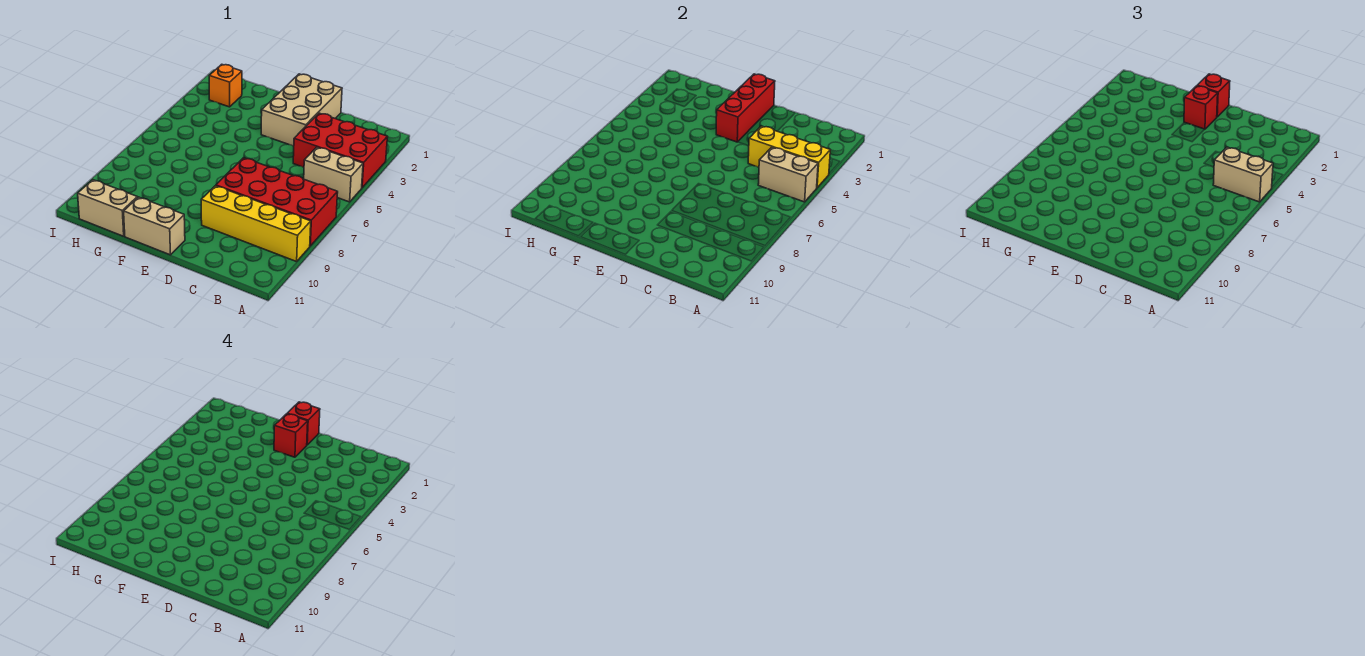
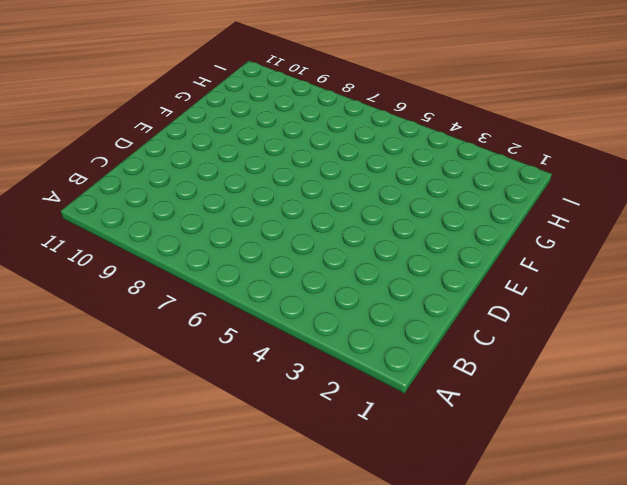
none -> red brick A3:C4 level 1
none -> tan brick A5:B5 level 1
none -> red brick A7:D8 level 1

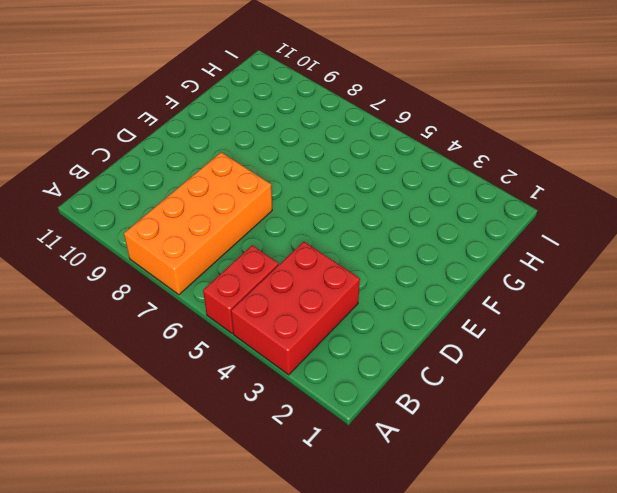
red brick A5:B5 level 1 -> tan brick A5:B5 level 1
orange brick A7:D8 level 1 -> red brick A7:D8 level 1
none -> yellow brick A9:D9 level 1
none -> tan brick D1:E3 level 1
none -> tan brick E11:F11 level 1

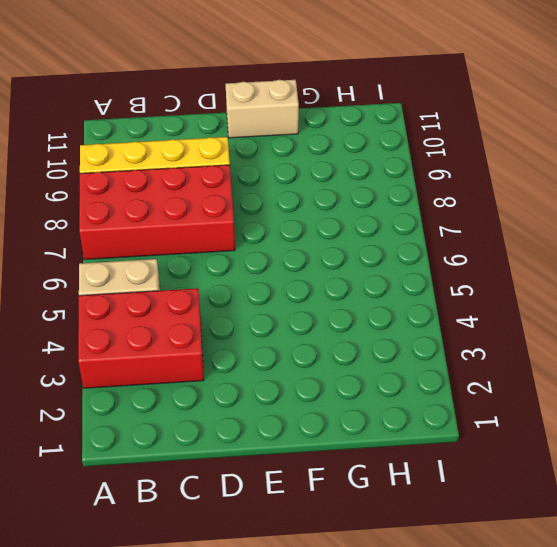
none -> tan brick D1:E3 level 1
none -> tan brick G11:H11 level 1
none -> orange brick H2 level 1

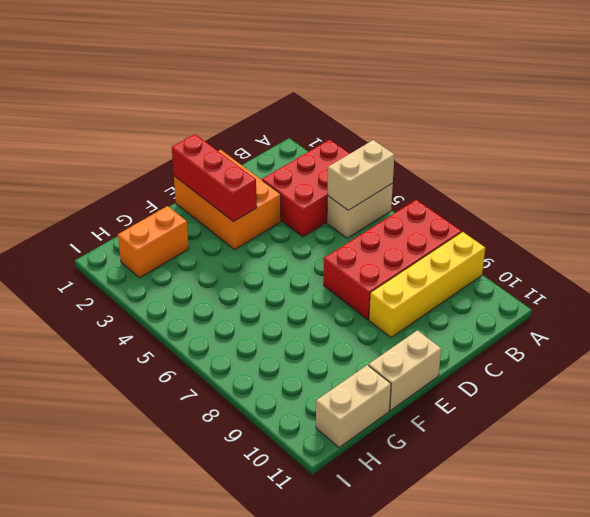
orange brick D1:E3 level 1 -> tan brick D1:E3 level 1
orange brick G2:H2 level 1 -> orange brick H2 level 1
none -> yellow brick A4:C4 level 2
none -> tan brick A5:B5 level 3
none -> red brick E1 level 3

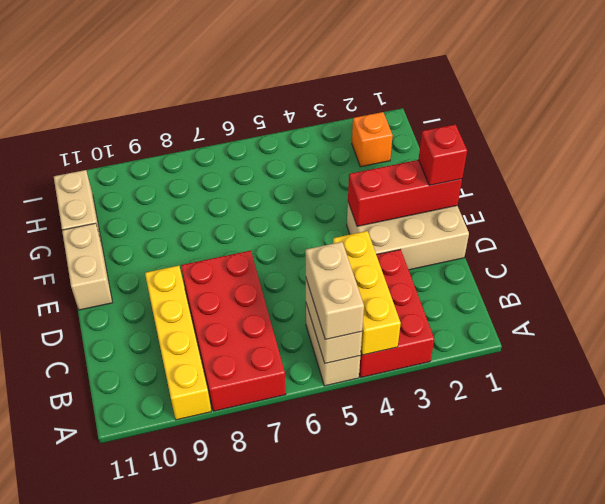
none -> red brick E2 level 3
none -> red brick E1 level 4
none -> red brick E2 level 4

